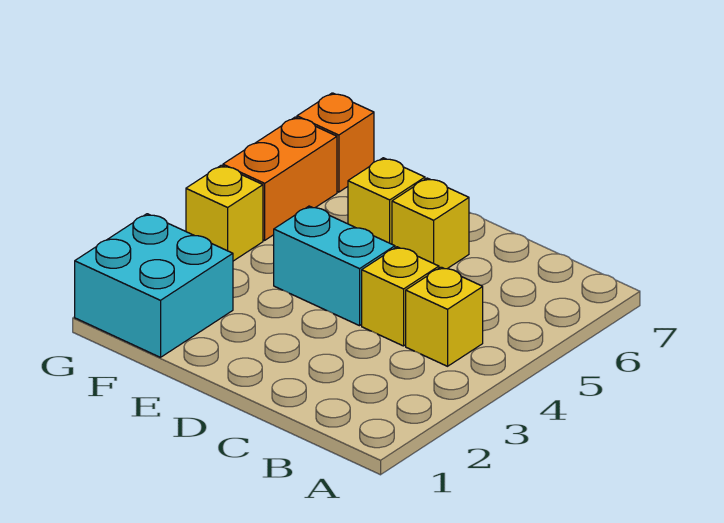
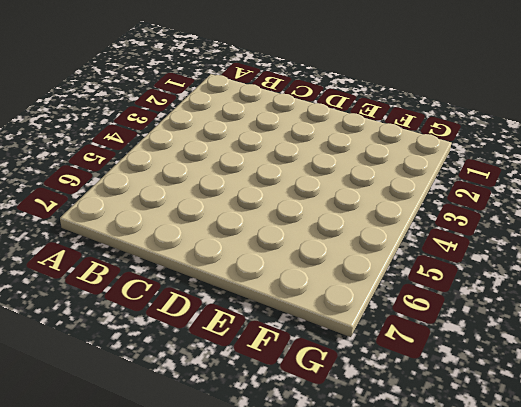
none -> yellow brick B4 level 1
none -> yellow brick C4 level 1

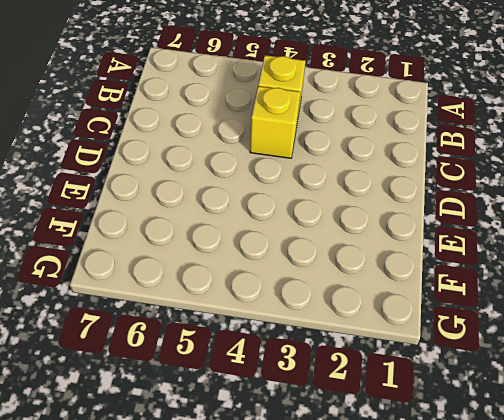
none -> cyan brick D4:E4 level 1
none -> yellow brick D6 level 1

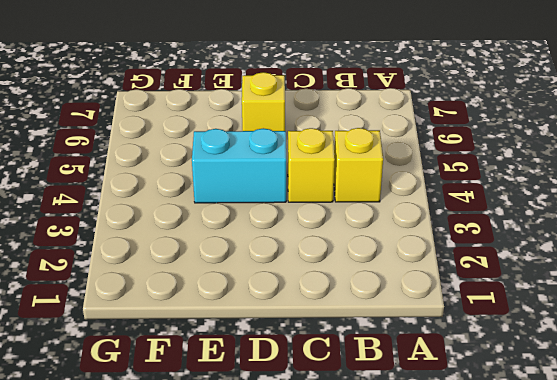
none -> yellow brick E6 level 1
none -> cyan brick F1:G2 level 1

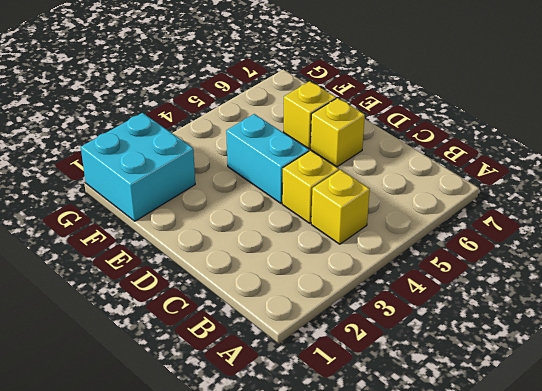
none -> yellow brick G4 level 1
none -> orange brick G5:G6 level 1

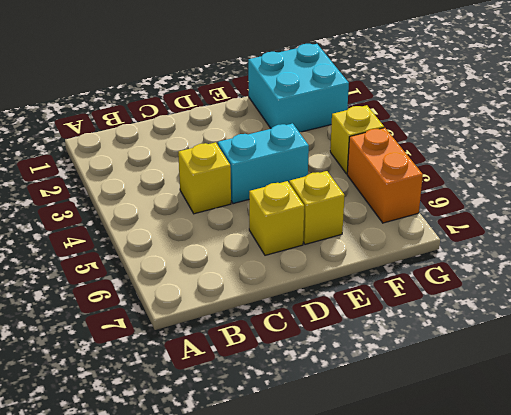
none -> yellow brick B4 level 1
none -> orange brick G7 level 1

